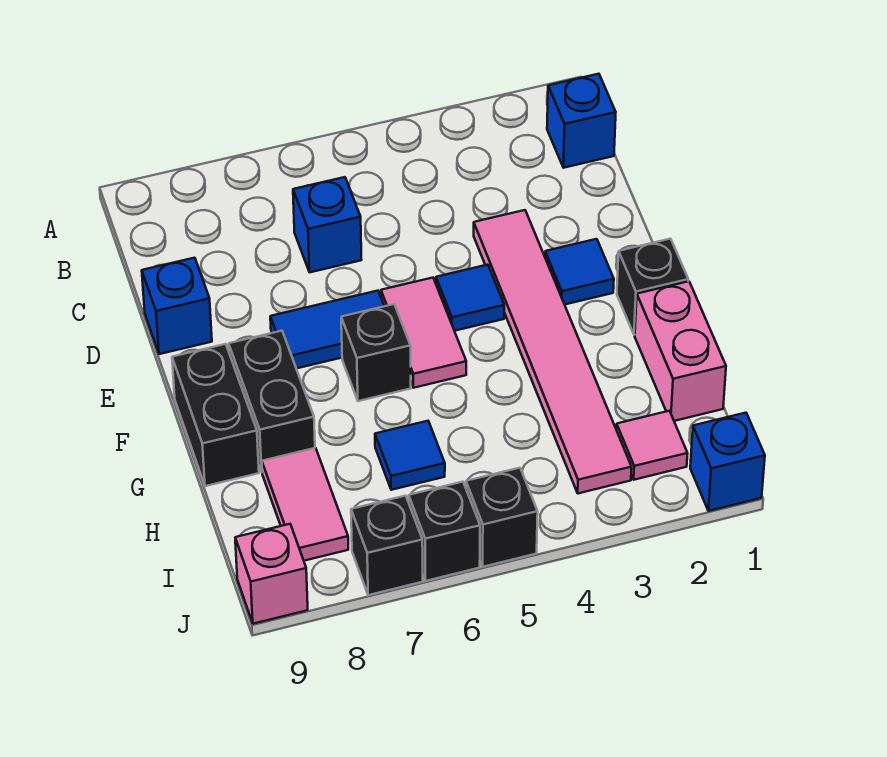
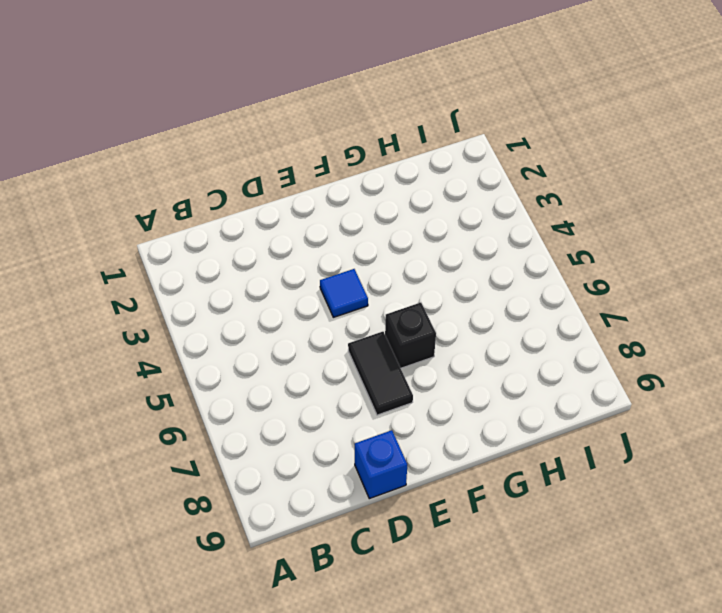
black tile E6:E7 level 1 -> blue tile E6:E7 level 1
none -> blue brick B1 level 1
none -> blue brick C6 level 1
none -> pink tile D3:I3 level 1

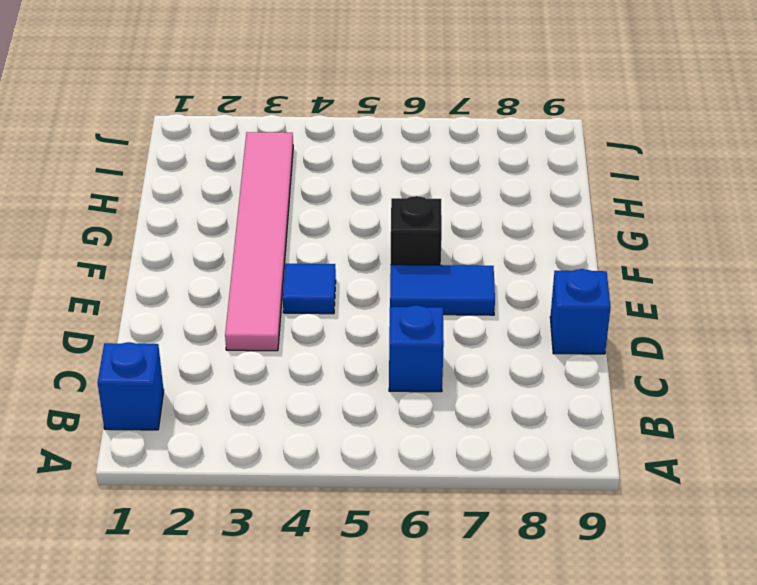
none -> blue tile E2 level 1
none -> pink tile E5:F5 level 1
none -> black brick F1 level 1

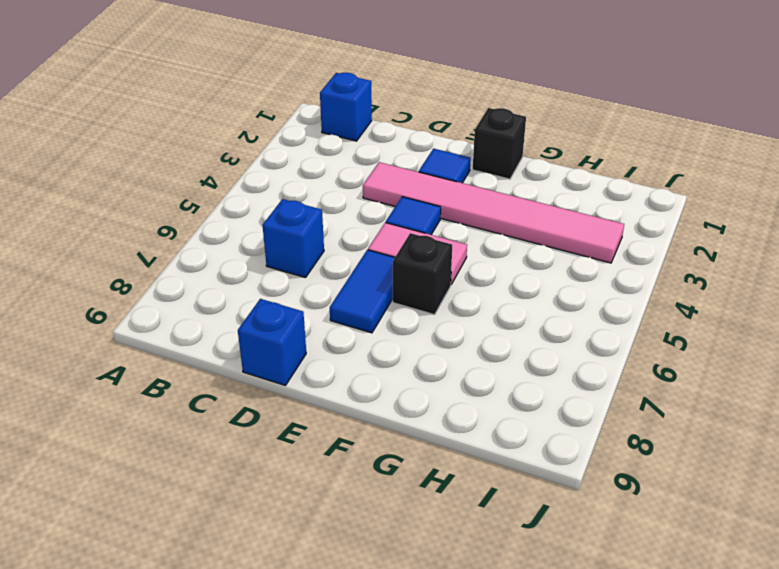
none -> black brick F8:G8 level 1
none -> black brick F9:G9 level 1
none -> pink brick G1:H1 level 1

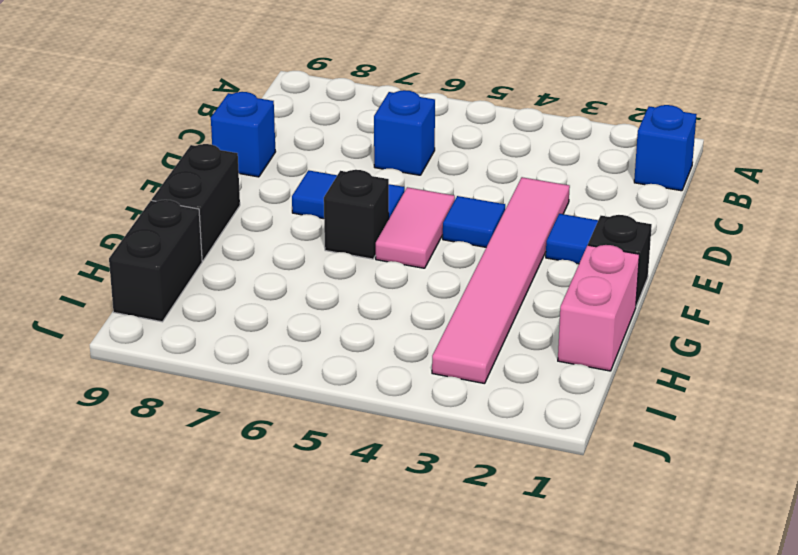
black brick H9:I9 level 1 -> black brick F8:G8 level 1
none -> blue tile H6 level 1
none -> pink tile H8:I8 level 1
none -> pink tile I2 level 1

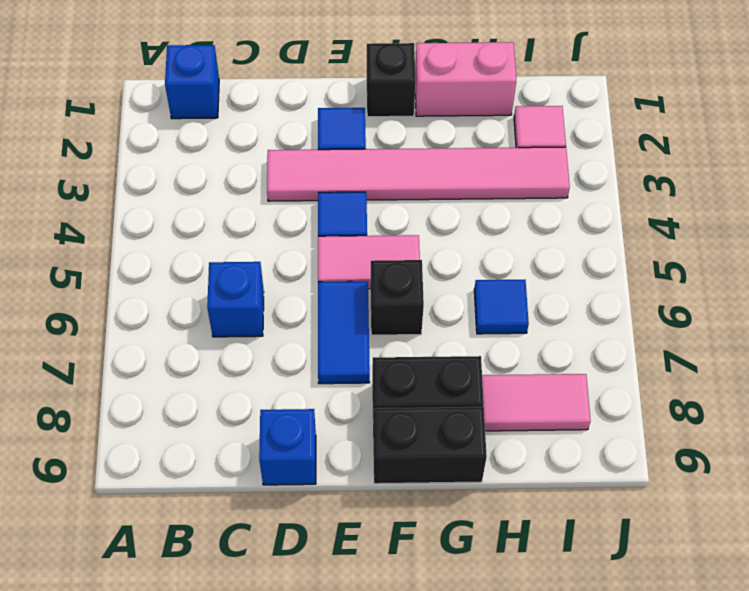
none -> blue brick J1 level 1
none -> black brick J5 level 1
none -> black brick J6 level 1

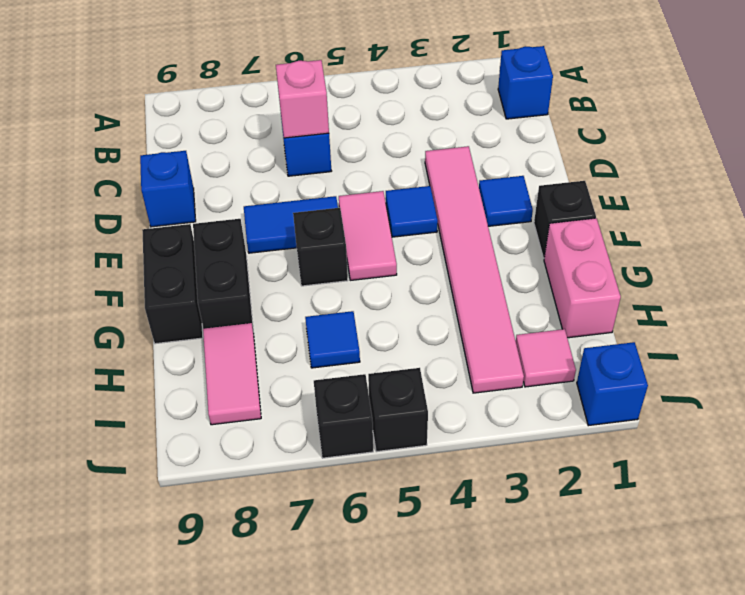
pink brick C6 level 2 -> pink brick J9 level 1
none -> black brick J7 level 1

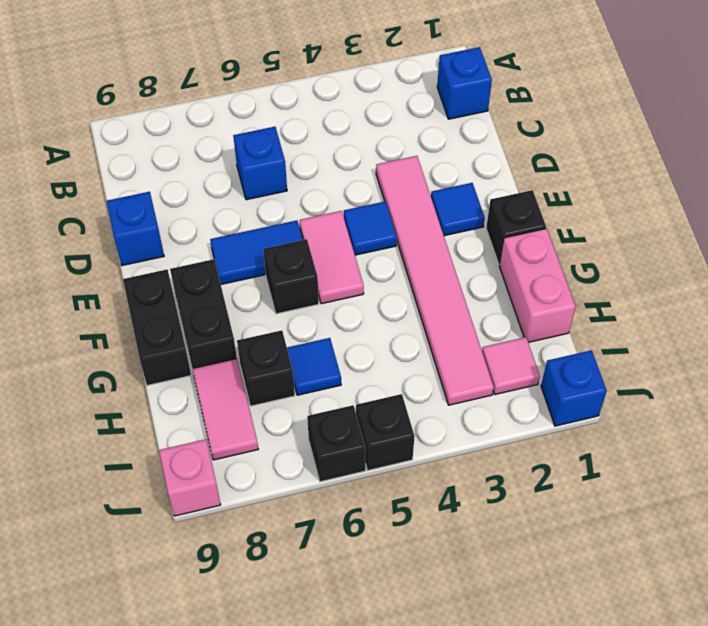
black brick H7 level 1 -> black brick J7 level 1

